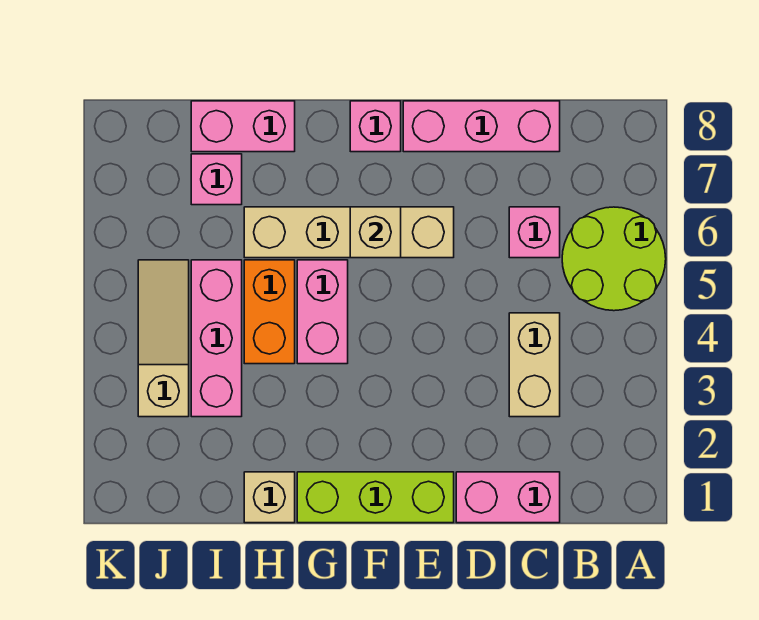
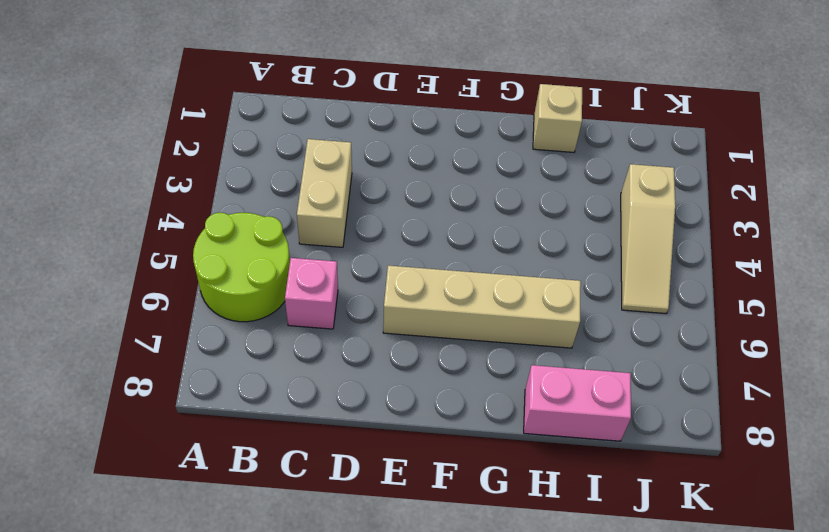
none -> pink brick C1:D1 level 1
none -> pink brick C8:E8 level 1
none -> lime brick E1:G1 level 1

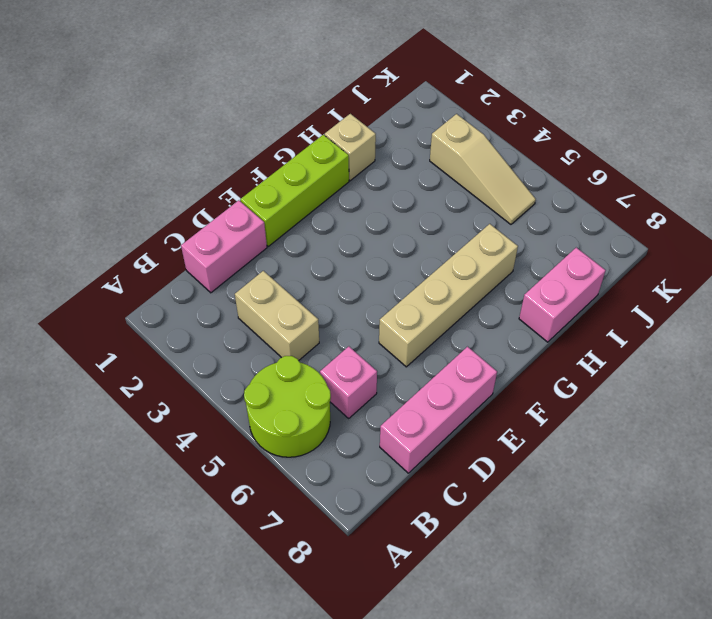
none -> pink brick F8 level 1
none -> pink brick G4:G5 level 1
none -> orange brick H4:H5 level 1

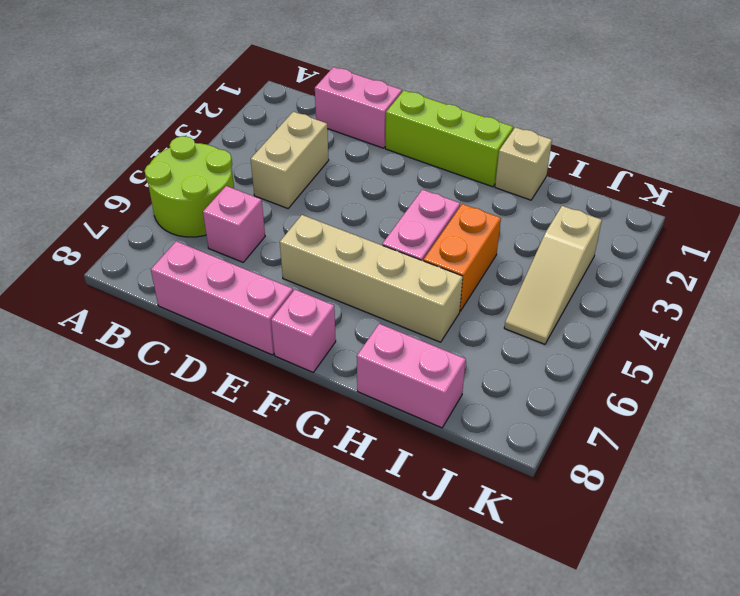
none -> pink brick I3:I5 level 1
none -> pink brick I7 level 1
none -> tan brick F6 level 2

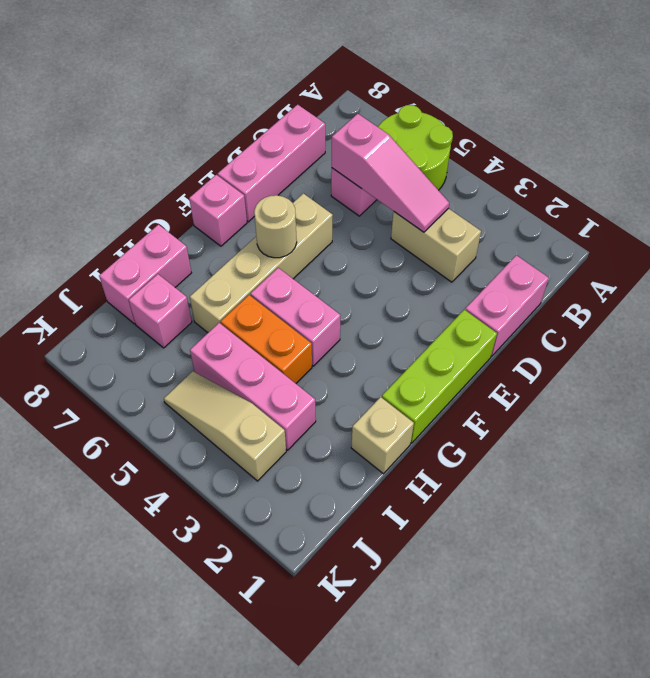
pink slope C4:C6 level 2 top 6 -> none
tan round brick F6 level 2 -> tan brick F6 level 2

